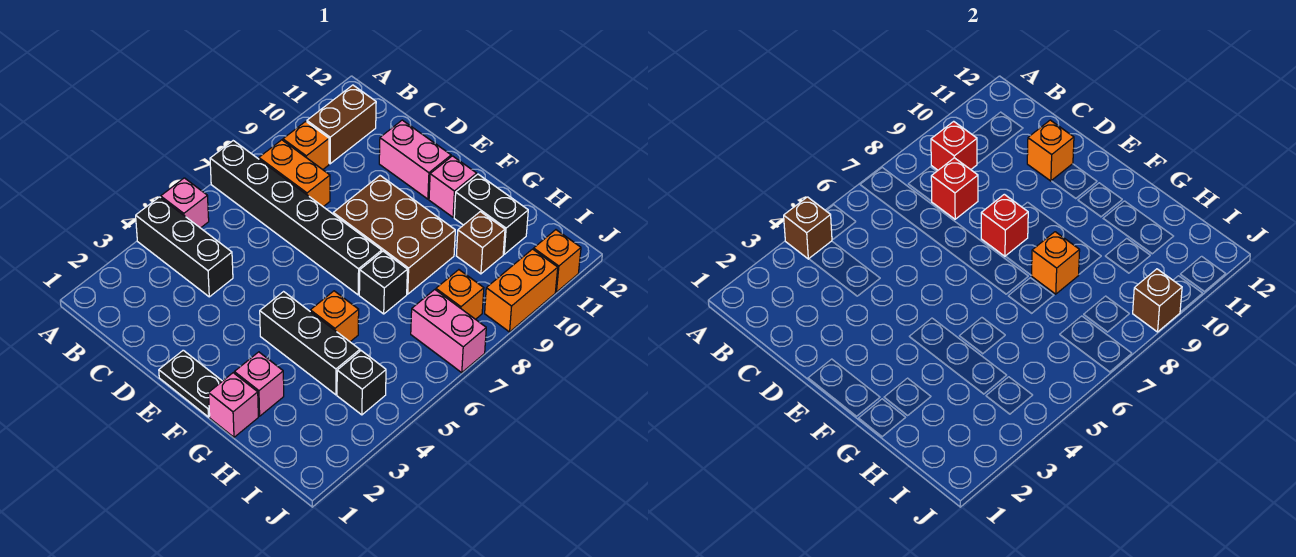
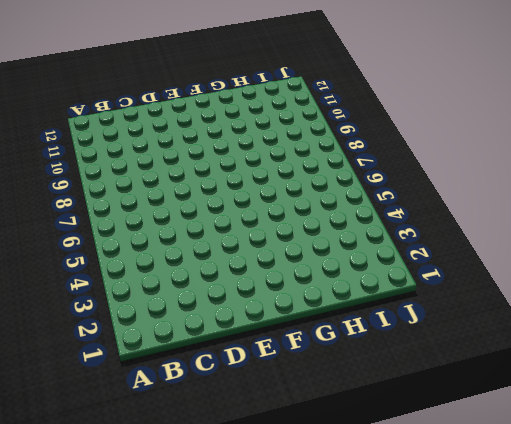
none -> black brick A4:C4 level 1
none -> pink brick A5 level 1
none -> black brick A7:F7 level 1

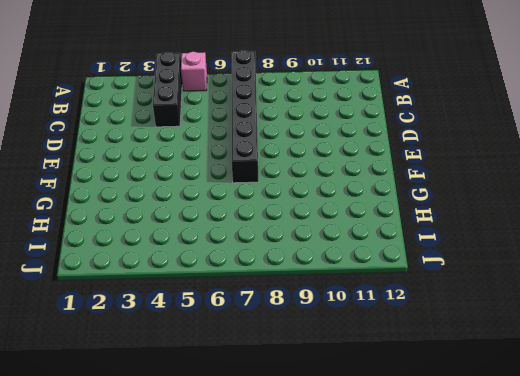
none -> orange brick B8:C8 level 1
none -> orange brick B9 level 1
none -> brown brick B10:B11 level 1

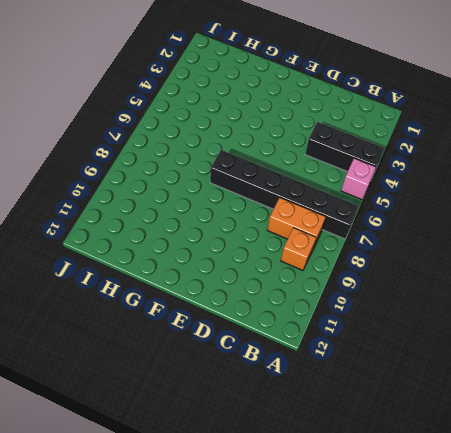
none -> brown brick B10:B11 level 1
none -> pink brick D11:E11 level 1
none -> black plate E1:F1 level 1

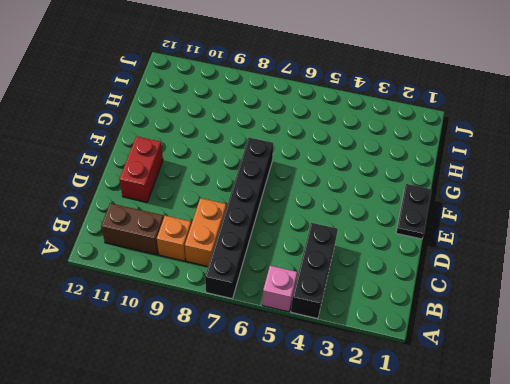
red brick D11:E11 level 1 -> pink brick D11:E11 level 1
none -> brown brick E8:G9 level 1
none -> black brick F4:H4 level 1
none -> pink brick F11 level 1

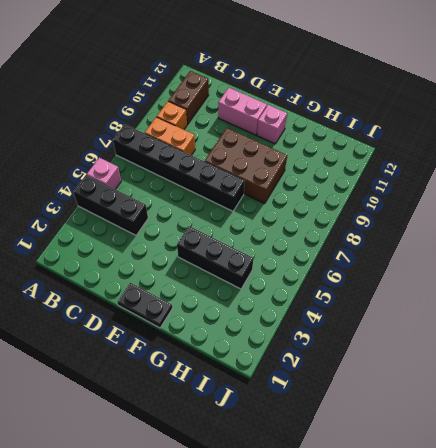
none -> pink brick G1 level 1
none -> pink brick G2 level 1
none -> orange brick G5 level 1

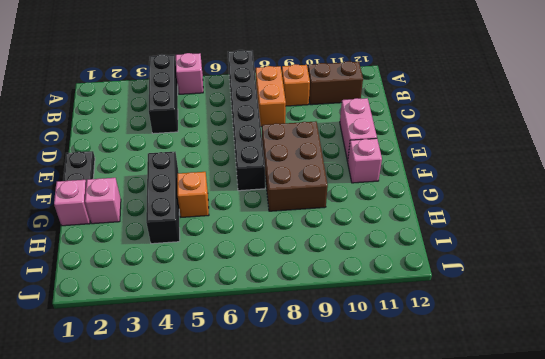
none -> black brick G7 level 1
none -> black brick G11:H11 level 1
none -> brown brick H10 level 1

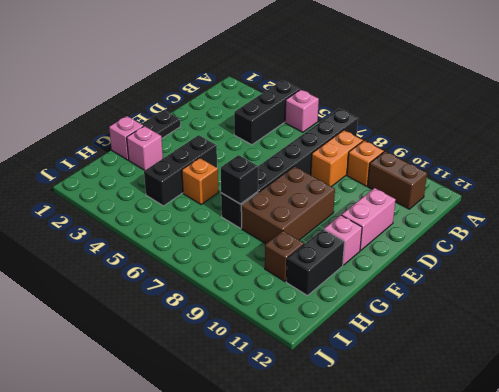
black brick G7 level 2 -> black brick I4 level 1
none -> pink brick I7:J7 level 1
none -> orange brick I8 level 1
none -> orange brick J9:J10 level 1

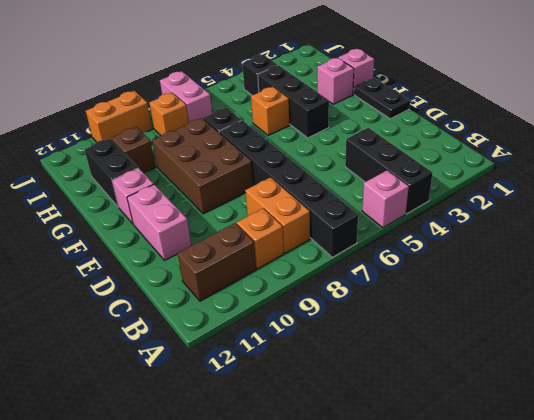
none -> orange brick J11 level 1
none -> brown brick A4 level 2
none -> red brick B9 level 2

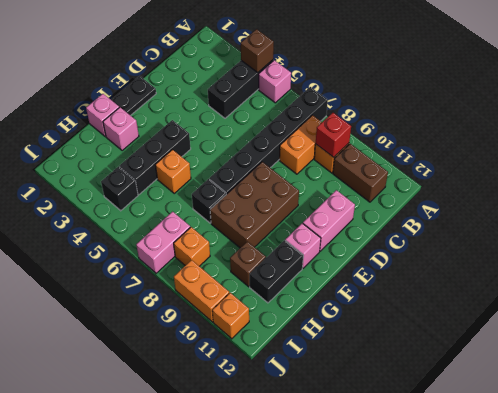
none -> red brick C8 level 2
none -> orange brick D11 level 2
none -> red brick E8 level 2

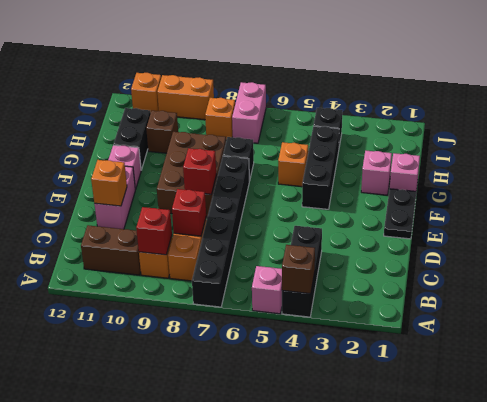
none -> orange brick G8 level 2
none -> brown brick J9 level 2

